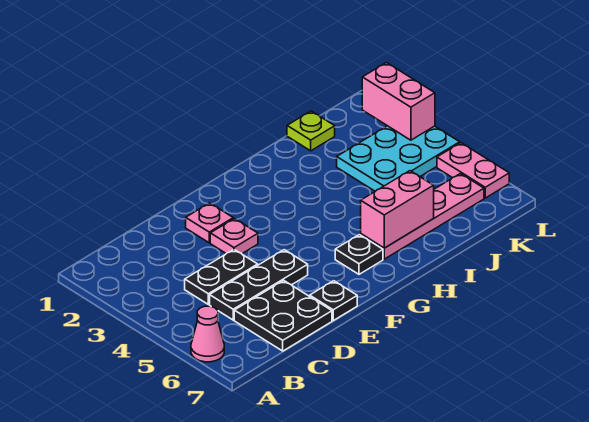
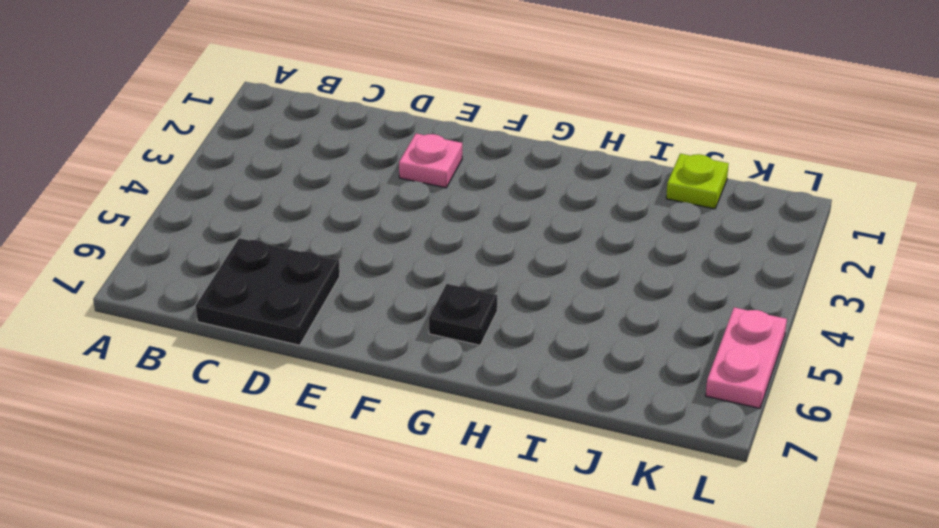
none -> pink cone A6 level 1
none -> black plate C4:D4 level 1
none -> black plate C5:E5 level 1

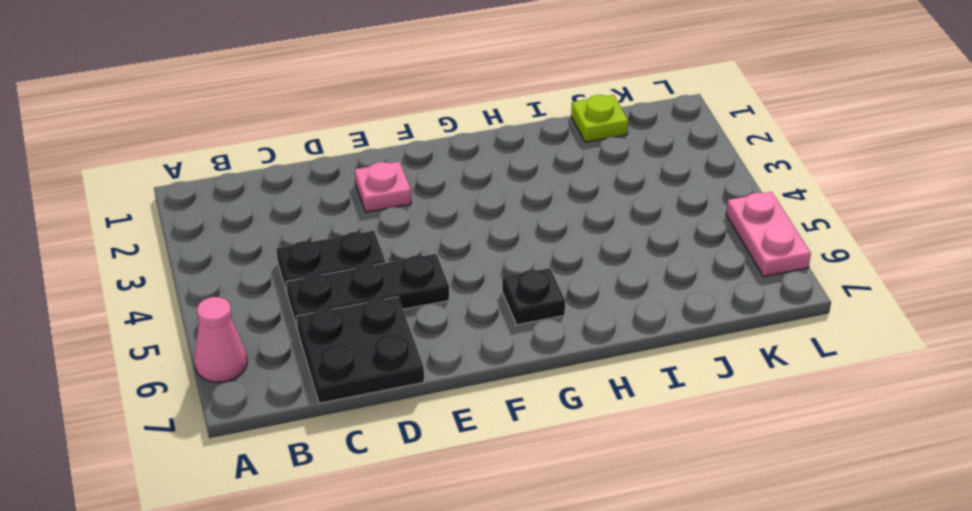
none -> pink plate E3 level 1
none -> black plate E7 level 1
none -> pink plate H6:K6 level 1

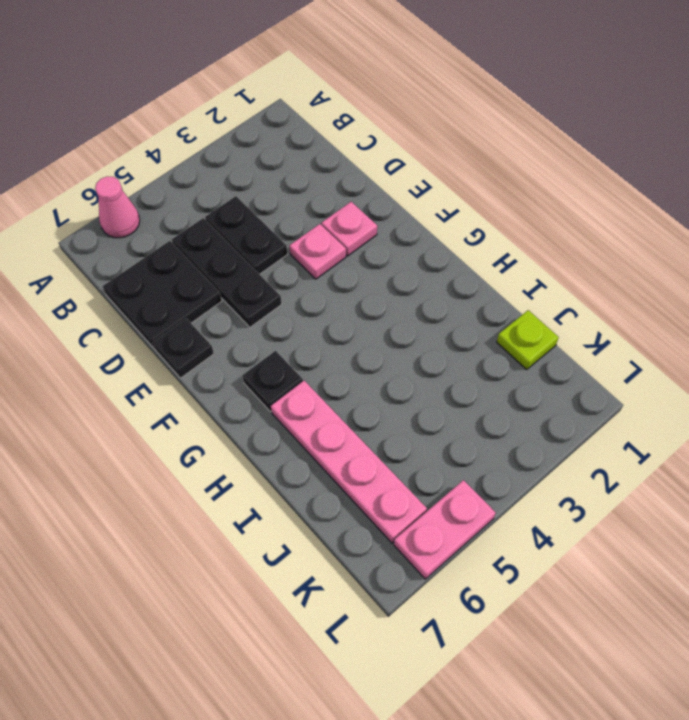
none -> cyan plate J3:L4 level 1
none -> pink brick H6:I6 level 2
none -> pink brick L2:L3 level 2

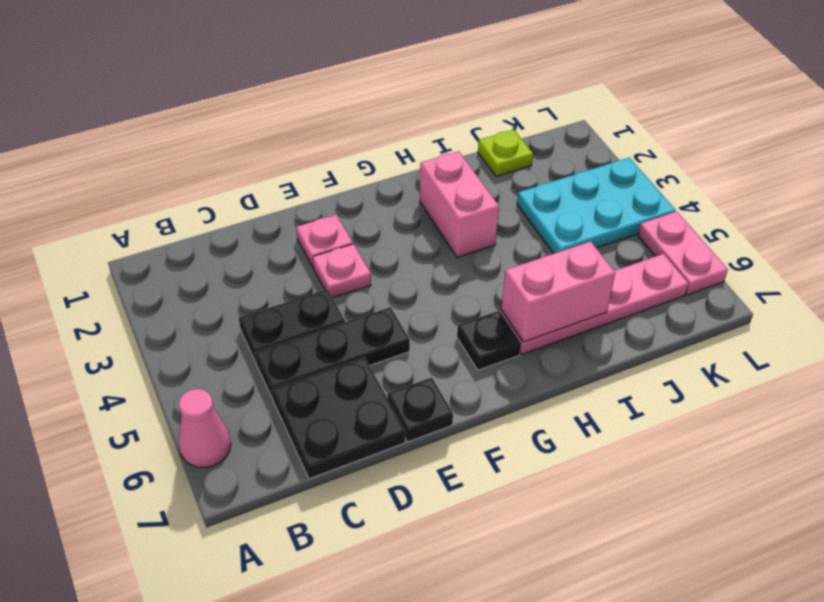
pink brick H2:H3 level 1 -> pink brick L2:L3 level 2

